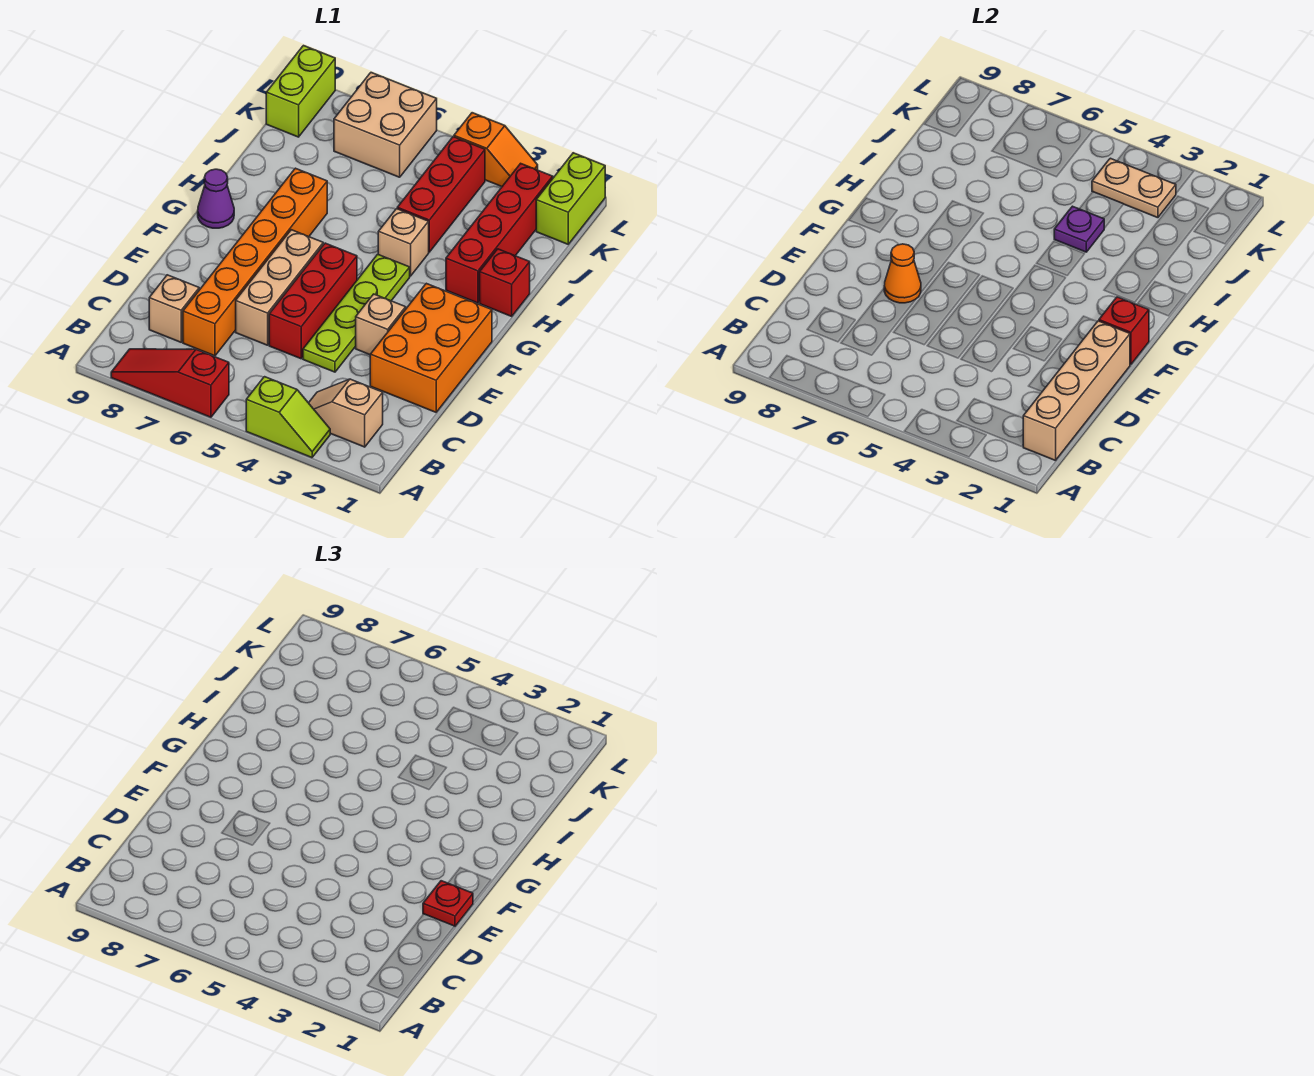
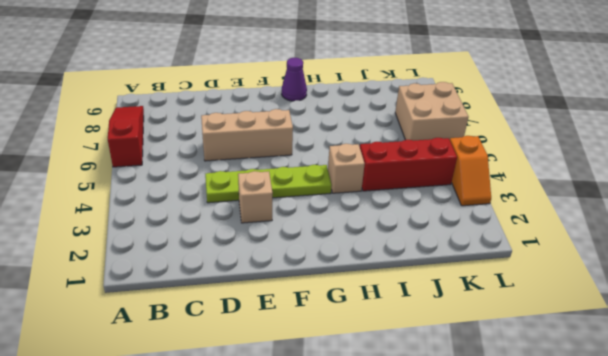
none -> lime slope A3:A4 level 1 top 4
none -> tan slope B2:B3 level 1 top 2
none -> orange brick C7:H7 level 1

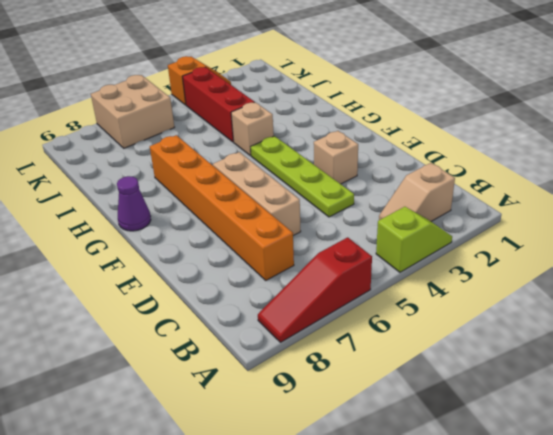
none -> tan brick C8 level 1
none -> orange brick D1:F2 level 1
none -> red brick D5:F5 level 1

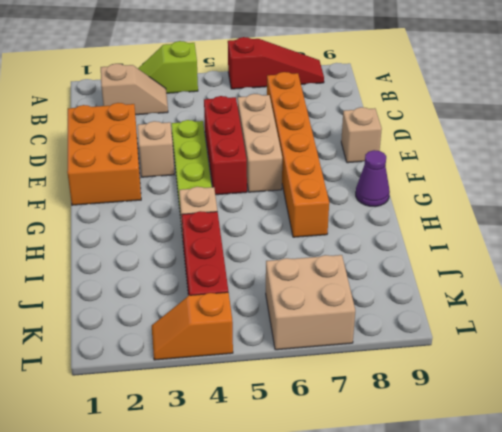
tan brick E9 level 1 -> tan brick C8 level 1
none -> red brick H1 level 1
none -> red brick H2:K2 level 1
none -> lime brick K1:L1 level 1

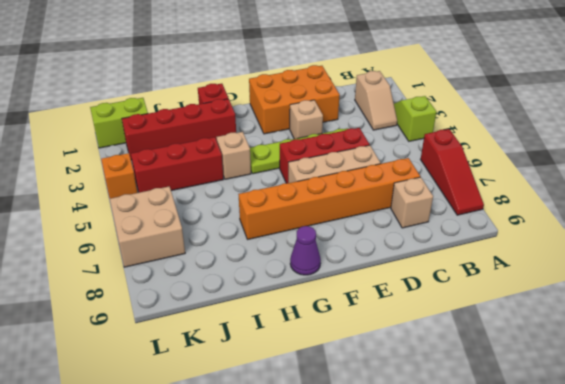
none -> lime brick K9:L9 level 1
none -> tan brick B1:E1 level 2
none -> orange cone E7 level 2

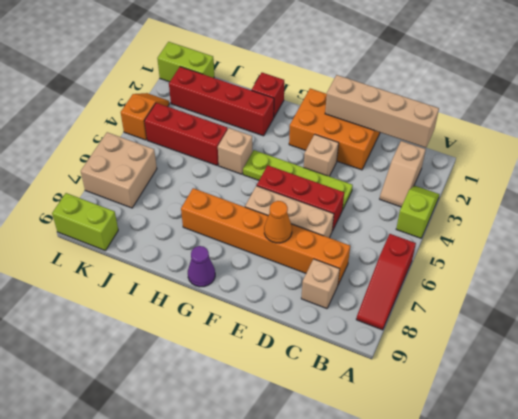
none -> red brick F1 level 2
none -> purple plate I4 level 2
none -> tan plate K3:K4 level 2

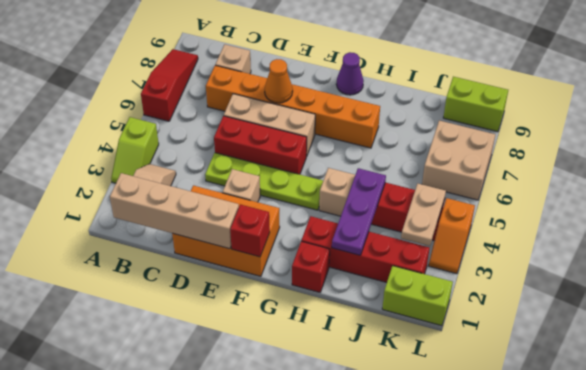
purple plate I2:I4 level 2 -> purple plate I4 level 2
none -> red plate E1 level 3

